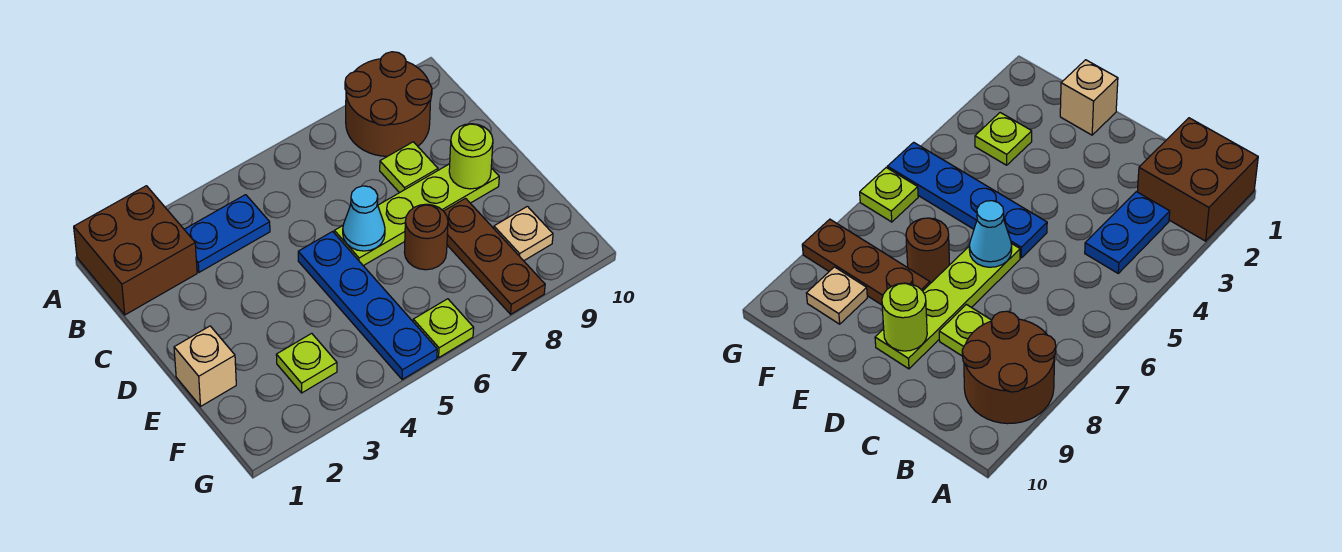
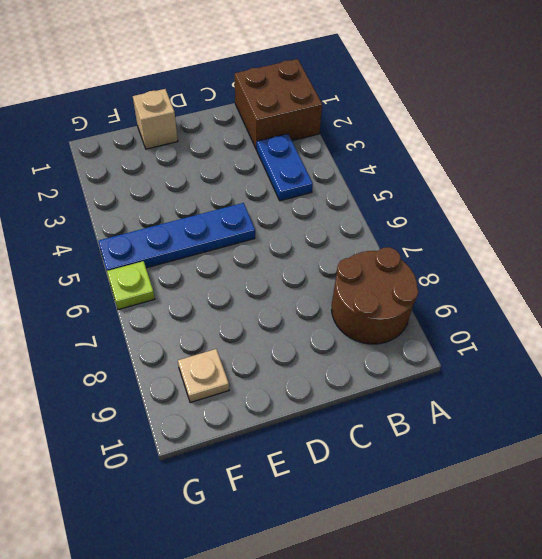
none -> lime plate C8 level 1
none -> lime plate D6:D9 level 1
none -> brown round brick E7 level 1

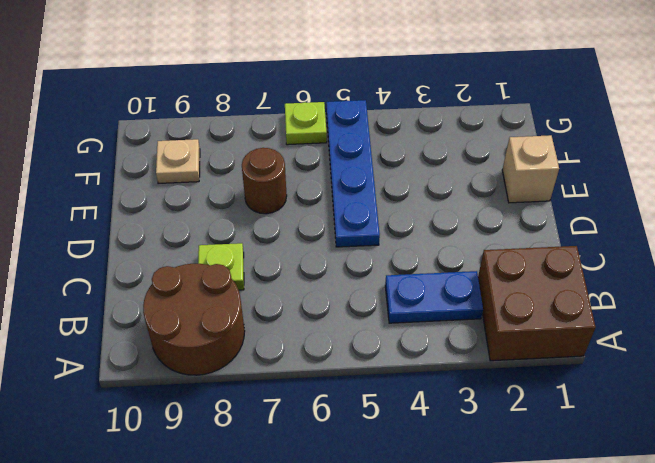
none -> lime plate D6:D9 level 1
none -> brown plate E8:G8 level 1
none -> lime plate F3 level 1

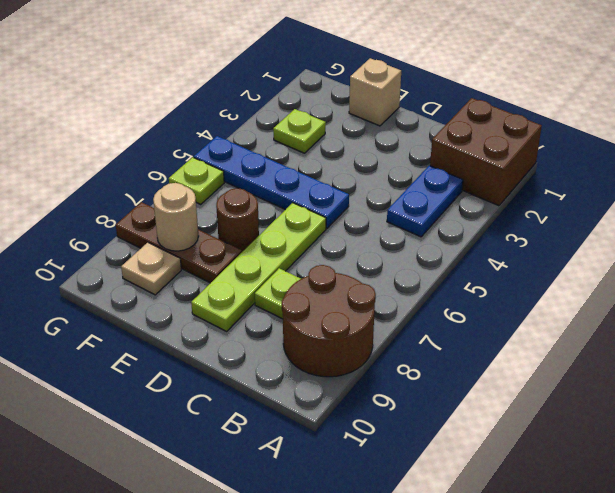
tan round brick F8 level 2 -> none
none -> cyan cone D6 level 2
none -> lime round brick D9 level 2

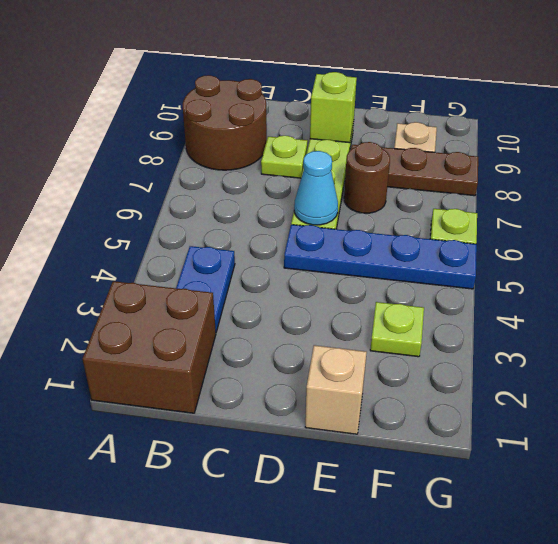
lime brick D9 level 2 -> lime round brick D9 level 2

